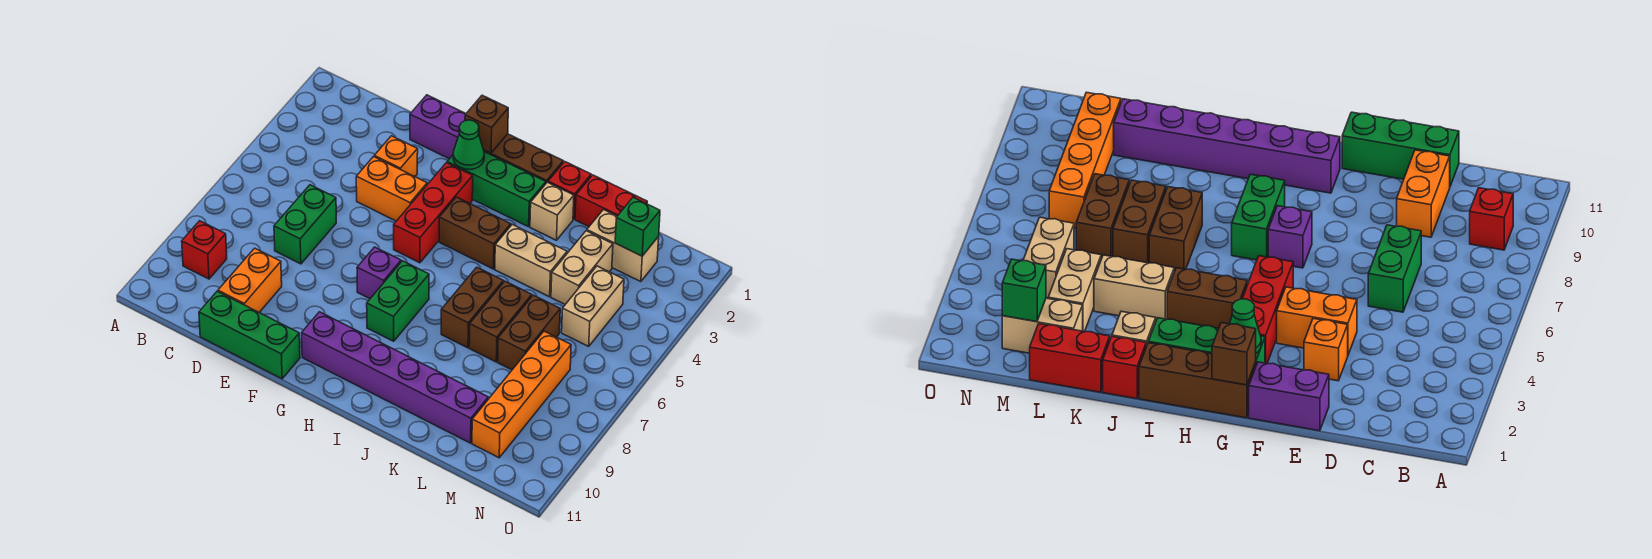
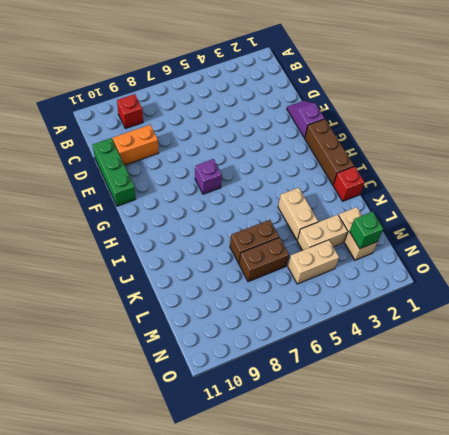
purple slope E1:F1 level 1 top F -> purple brick E1:F1 level 1
none -> green brick D6:D7 level 1
none -> orange brick E3 level 1
none -> orange brick E4:F4 level 1

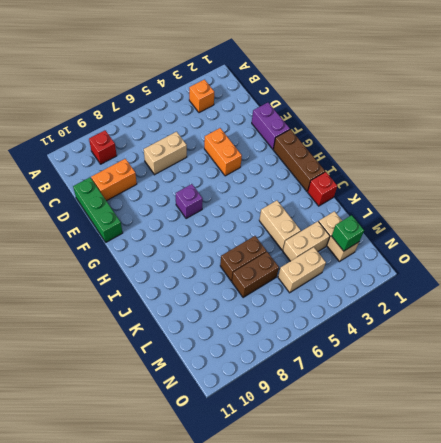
orange brick B3 level 1 -> orange brick E3 level 1
tan brick D6:D7 level 1 -> green brick D6:D7 level 1
none -> green brick G2:I2 level 1
none -> red brick G3:G5 level 1
none -> purple brick G10:L10 level 1

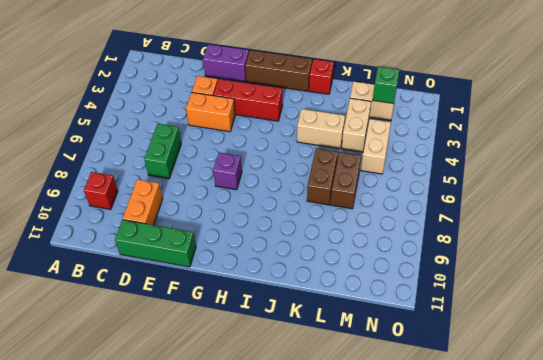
red brick F3:H3 level 1 -> red brick G3:G5 level 1
none -> green brick G2:I2 level 1
none -> purple brick G10:L10 level 1
none -> brown brick H4:I4 level 1

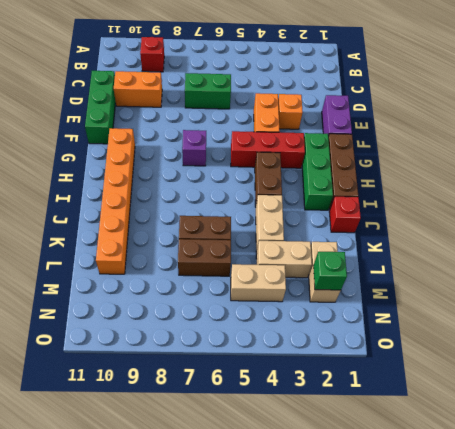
orange brick G10:L10 level 1 -> purple brick G10:L10 level 1
none -> green brick H7:H8 level 1
none -> tan brick J2 level 1
none -> brown brick J6:J7 level 1

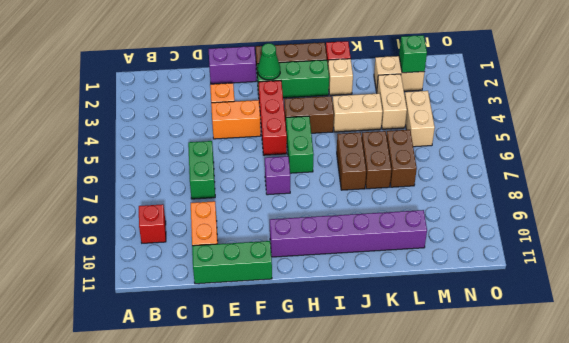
green brick H5:H6 level 1 -> green brick H7:H8 level 1
none -> red brick K1:L1 level 1
none -> orange brick M7:M10 level 1
none -> brown brick G1 level 2

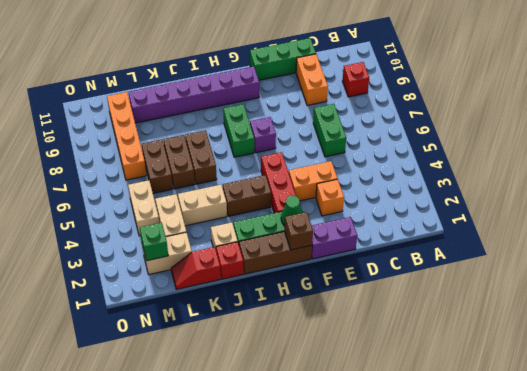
red slope K1:L1 level 1 top K -> red brick K1:L1 level 1

